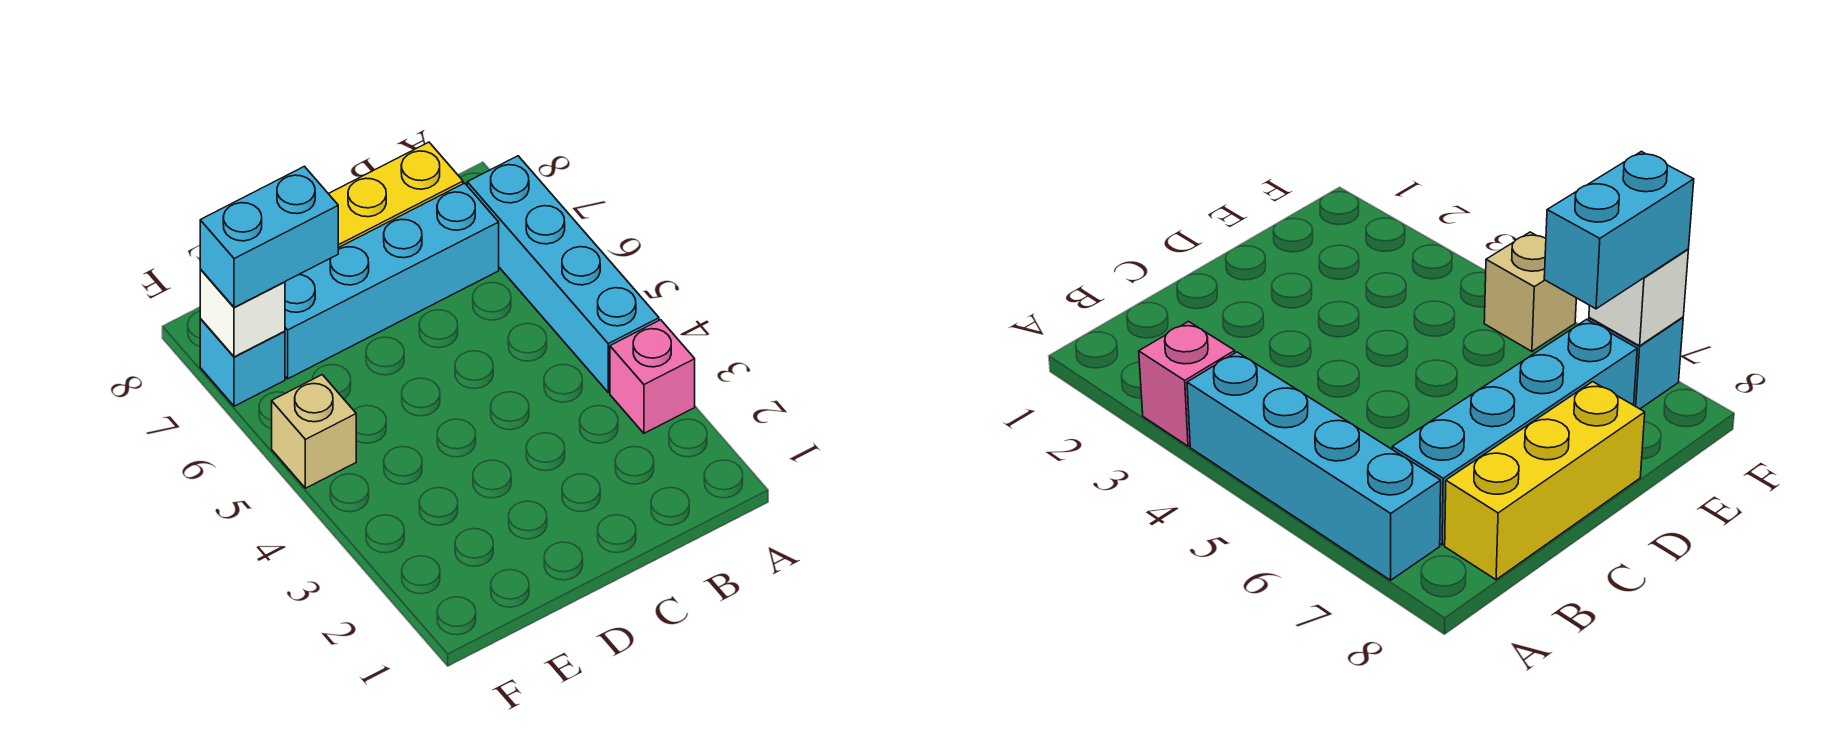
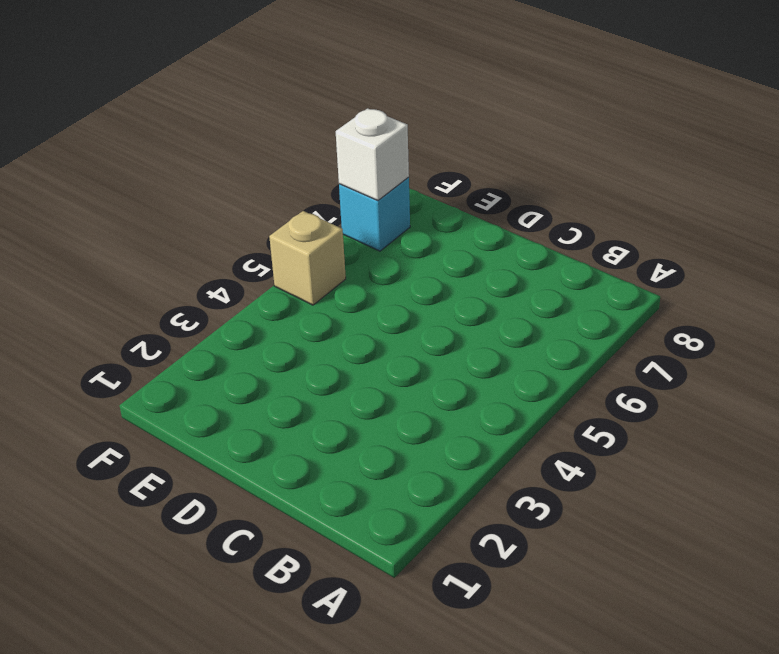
none -> pink brick A3 level 1
none -> cyan brick A4:A7 level 1

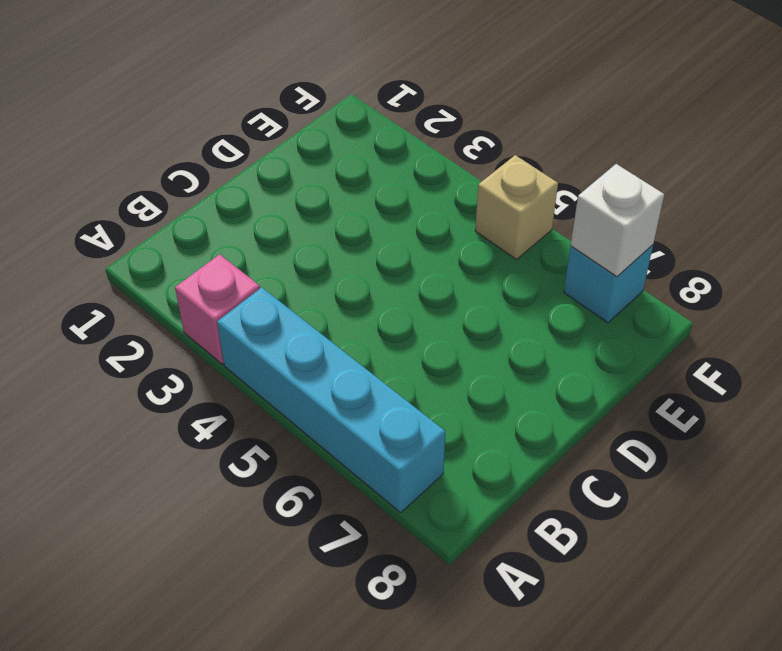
none -> cyan brick B7:E7 level 1
none -> yellow brick B8:D8 level 1

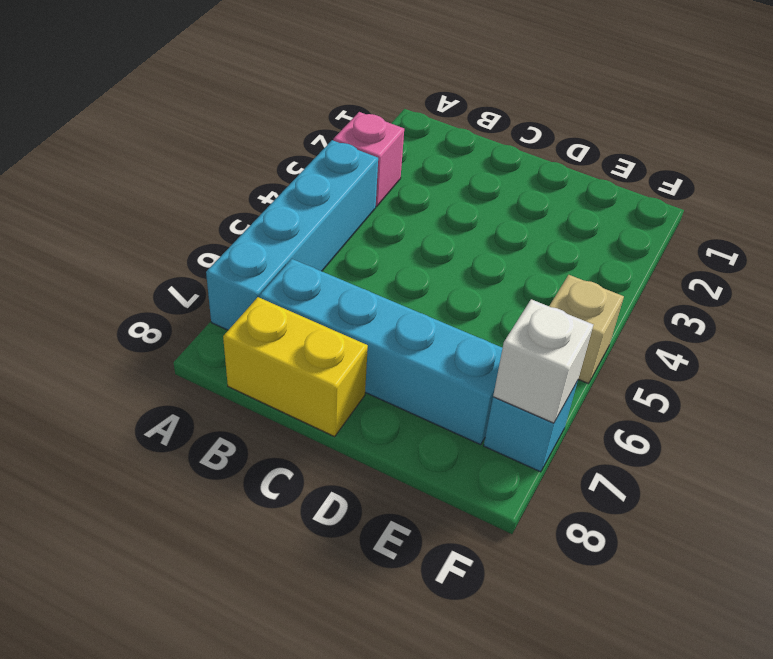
yellow brick B8:C8 level 1 -> yellow brick B8:D8 level 1
none -> cyan brick E7:F7 level 3

